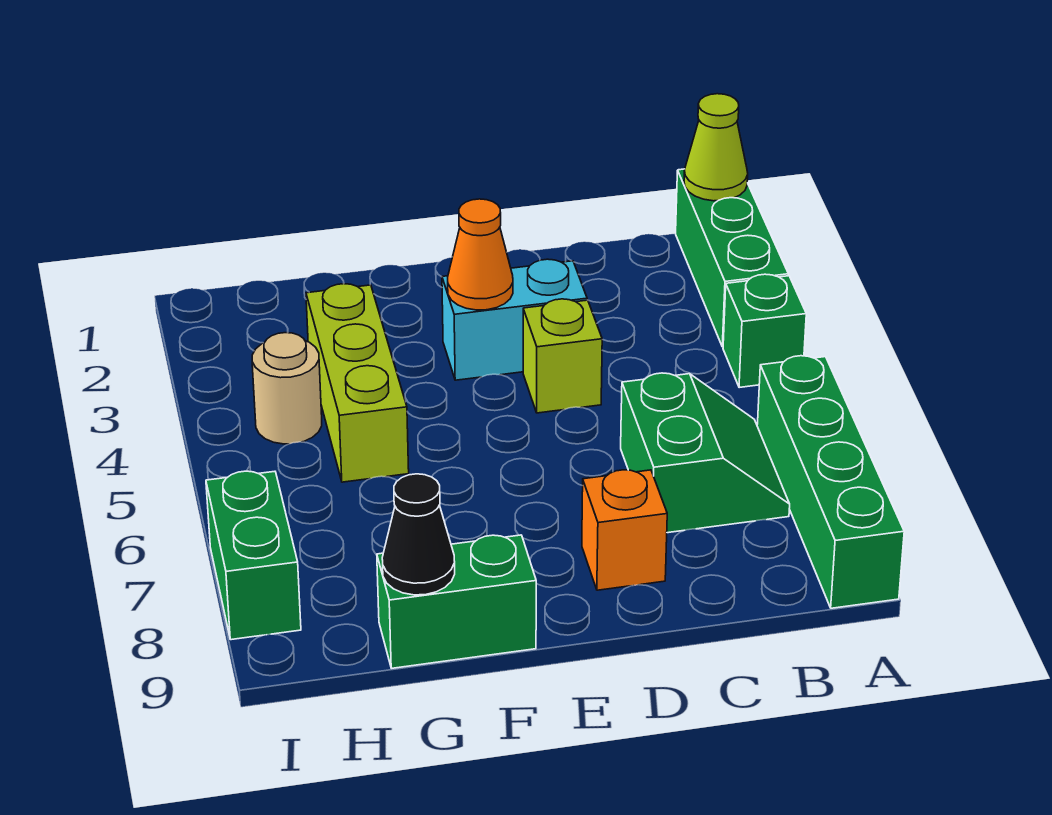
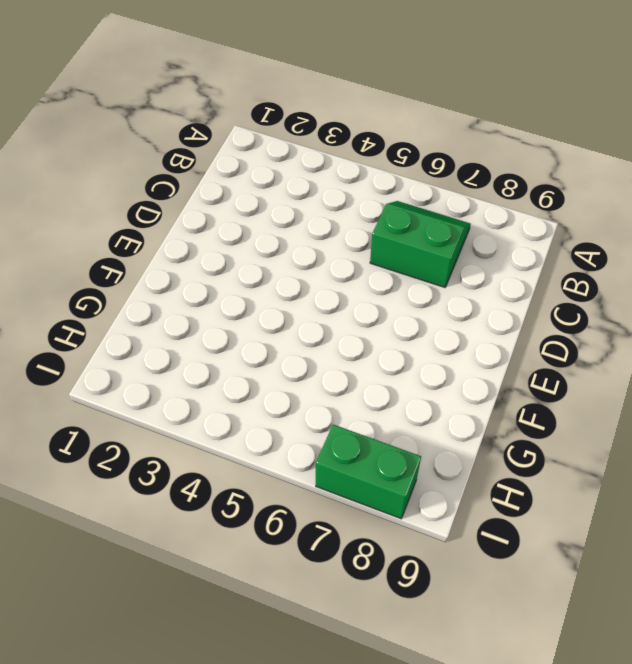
none -> green brick A1:A3 level 1
none -> green brick A4 level 1
none -> green brick A6:A9 level 1

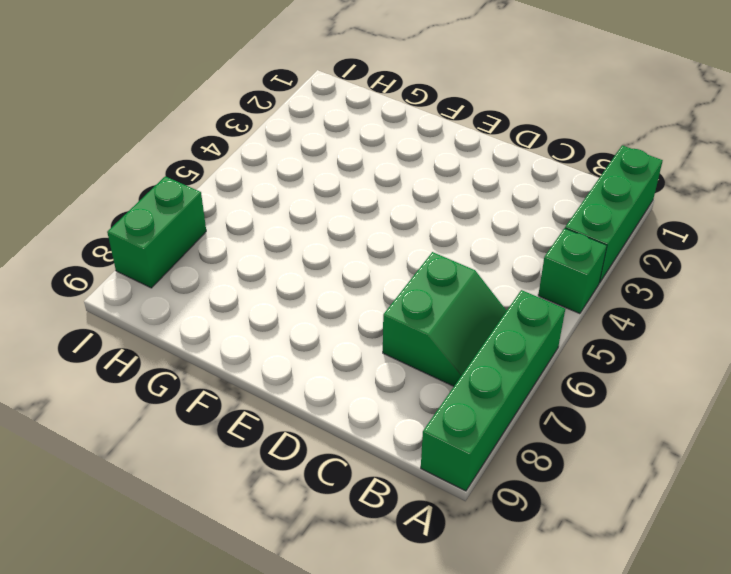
none -> cyan brick D3:E3 level 1
none -> lime brick D4 level 1
none -> orange brick D8 level 1

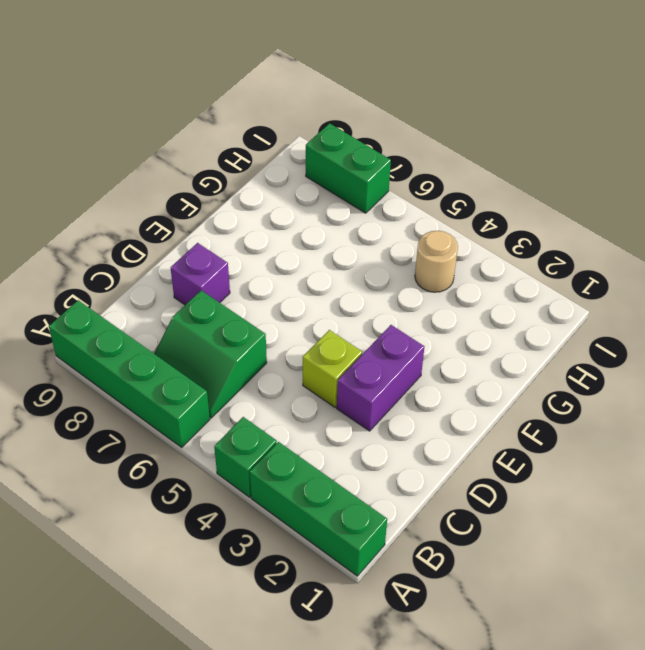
purple brick D3:E3 level 1 -> cyan brick D3:E3 level 1
purple brick D8 level 1 -> orange brick D8 level 1
none -> green brick F9:G9 level 1
none -> lime brick G3:G5 level 1
none -> lime cone A1 level 2

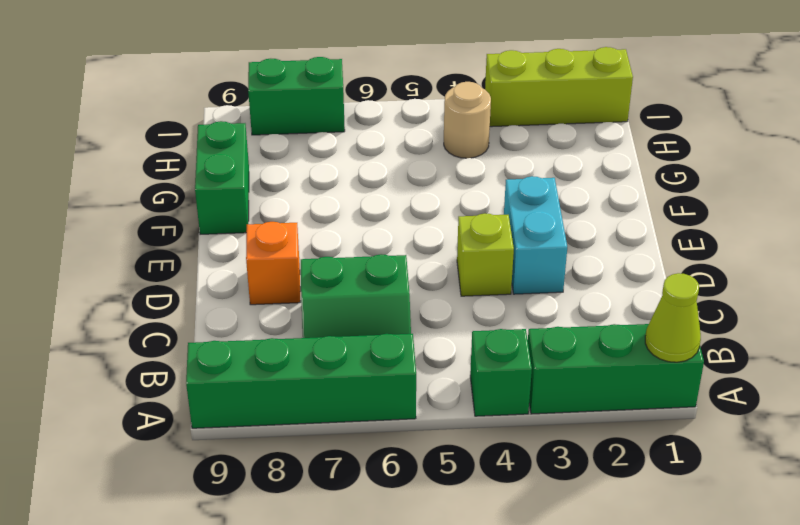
lime brick I1:I3 level 1 -> lime brick G3:G5 level 1
none -> orange cone E3 level 2
none -> black cone G9 level 2

